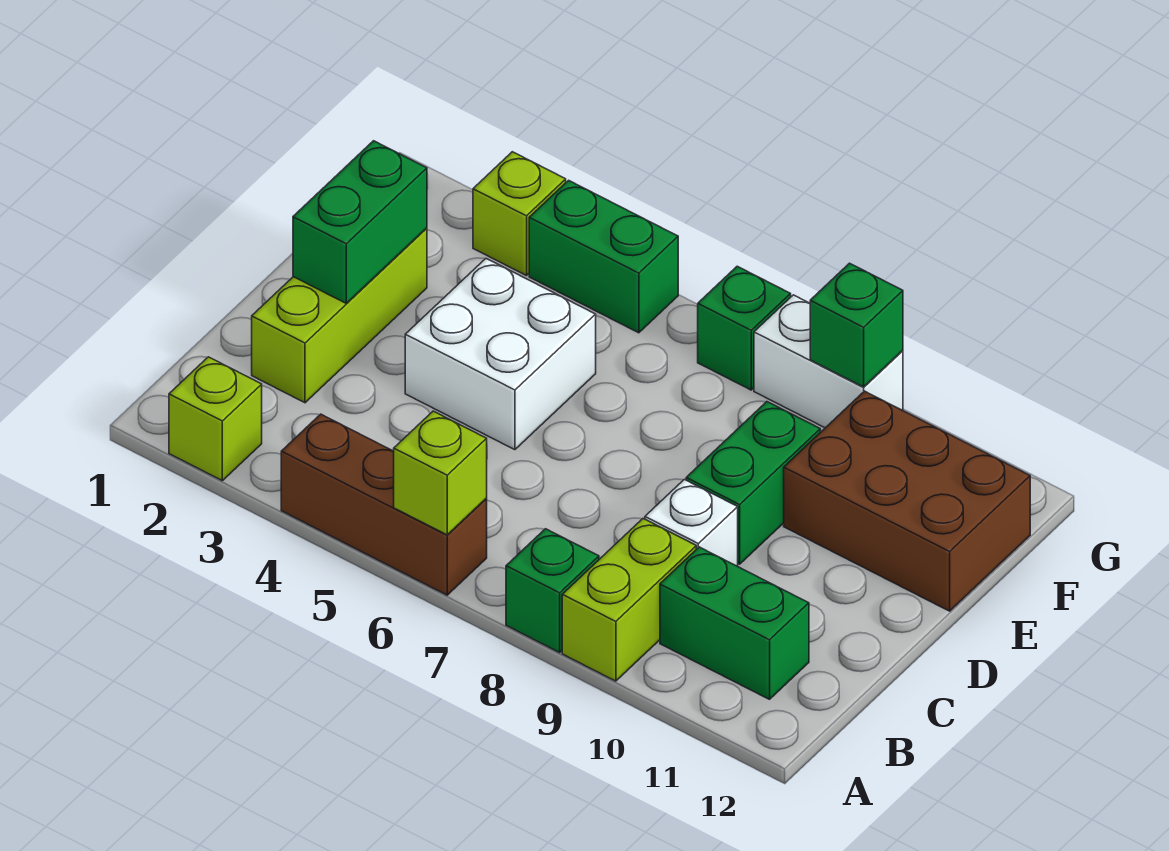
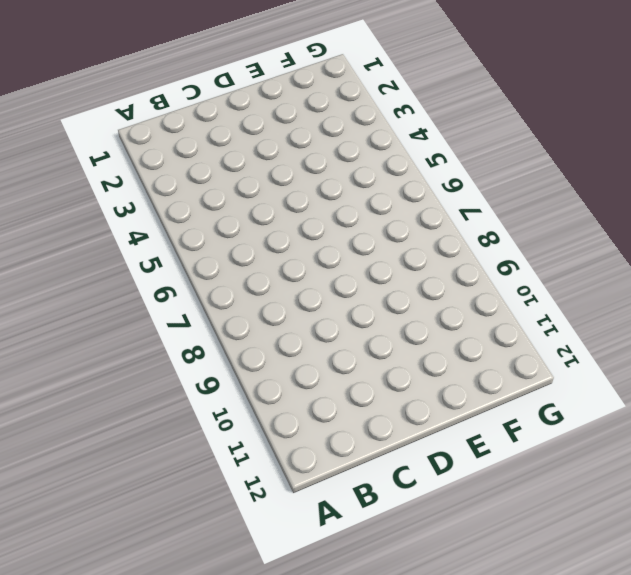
none -> lime brick A2 level 1
none -> brown brick A4:A6 level 1
none -> green brick A8 level 1

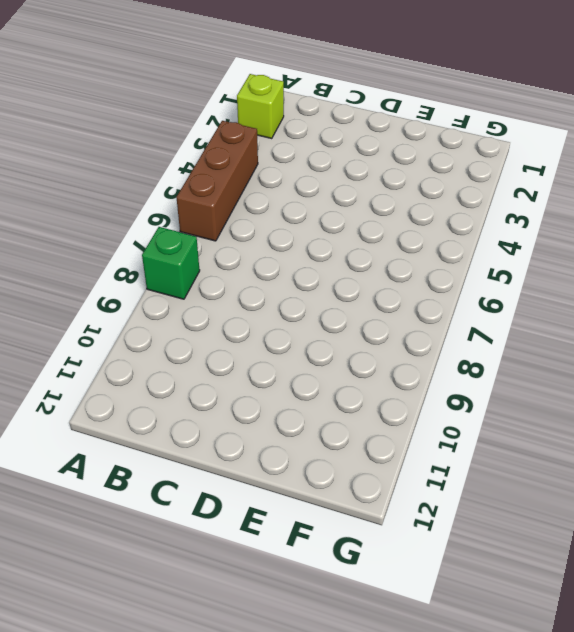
none -> lime brick A9:B9 level 1
none -> green brick B10:B11 level 1
none -> lime brick C2:E2 level 1

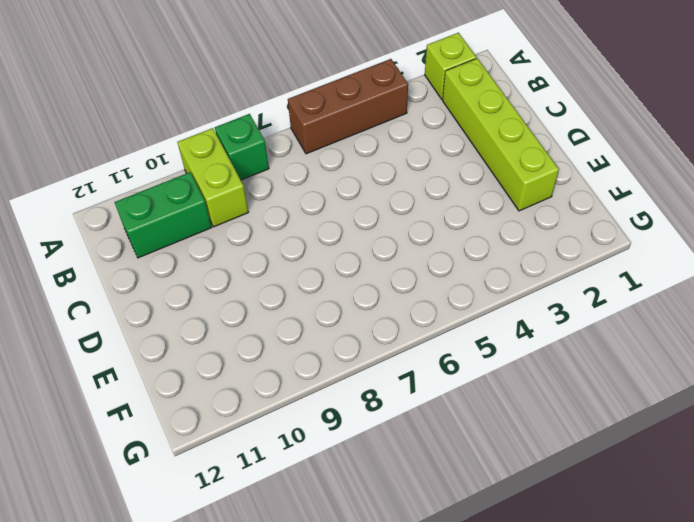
lime brick B2:E2 level 1 -> lime brick C2:E2 level 1
none -> white brick C9 level 1
none -> white brick D4:E5 level 1
none -> green brick D9:E9 level 1

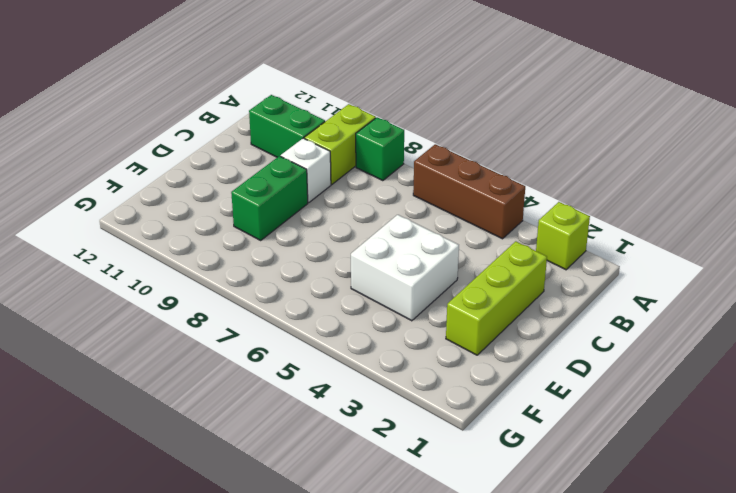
none -> brown brick E10:F12 level 1
none -> lime brick G3 level 1
none -> green brick G4:G5 level 1

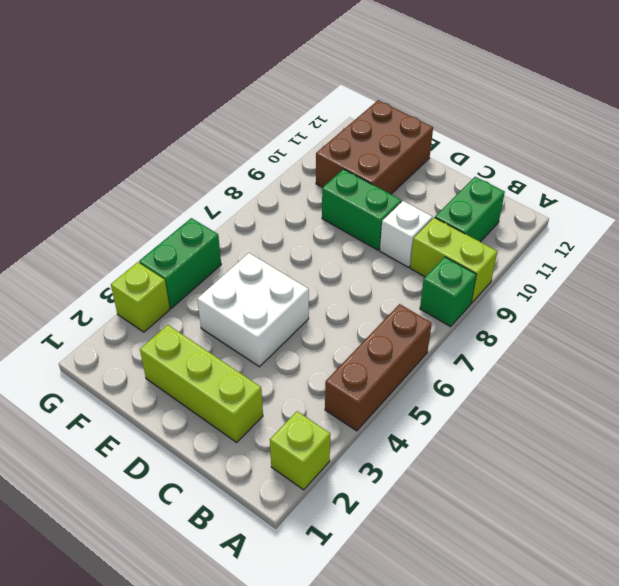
none -> green brick G7 level 1
none -> white brick G8:G9 level 1
none -> lime brick A6 level 2

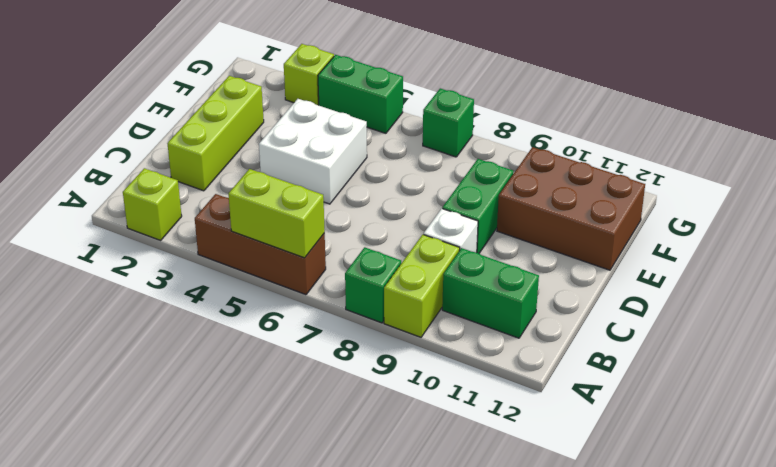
lime brick A5:A6 level 2 -> lime brick A6 level 2
none -> white brick G8:G9 level 1
none -> green brick D2:E2 level 2
none -> green brick G9 level 2

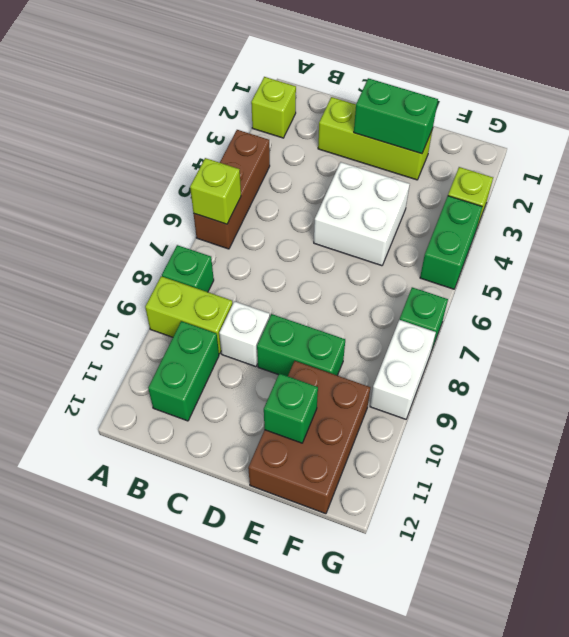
green brick E11 level 2 -> green brick G9 level 2

